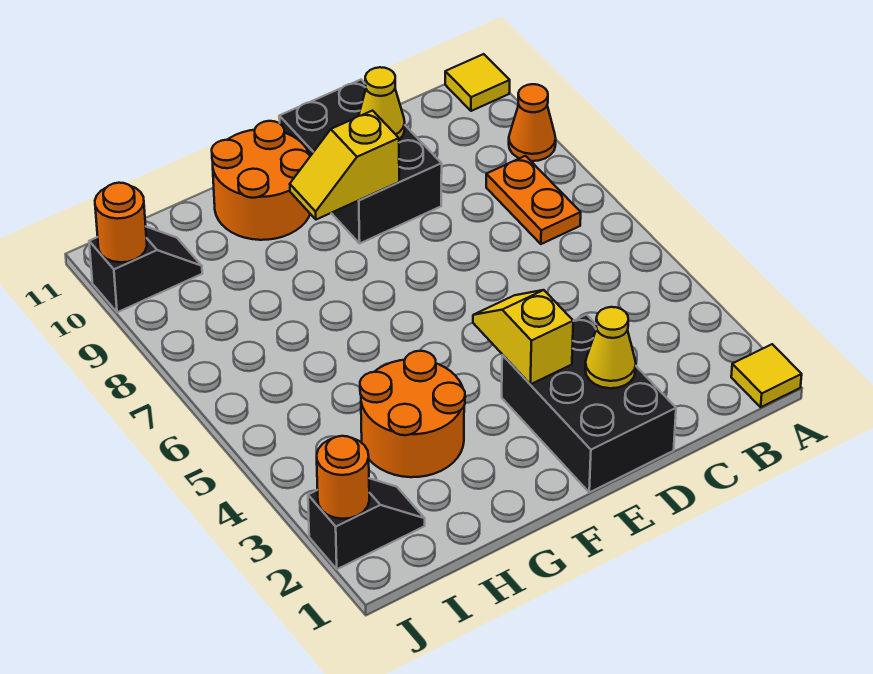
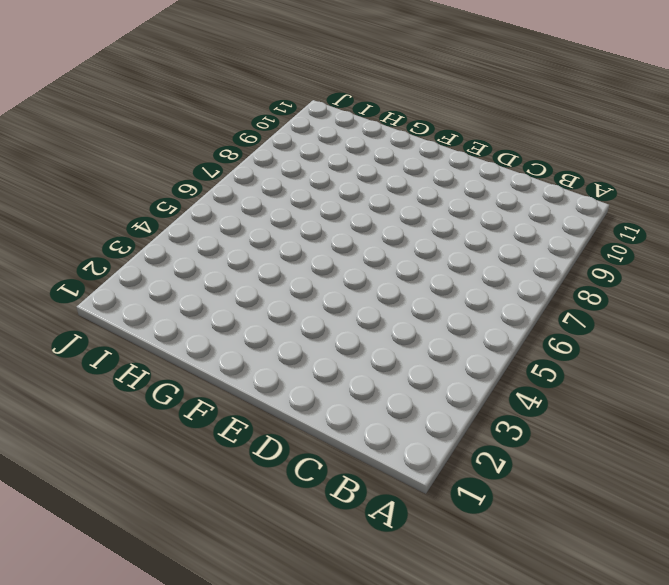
none -> yellow tile A1 level 1
none -> orange cone A9 level 1
none -> yellow tile A11 level 1

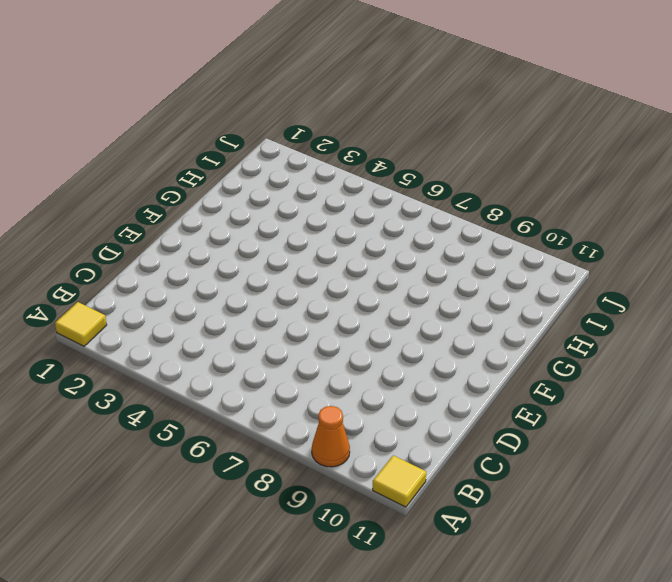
none -> orange plate B7:B8 level 1
none -> black brick D1:E3 level 1
none -> black brick D9:E11 level 1

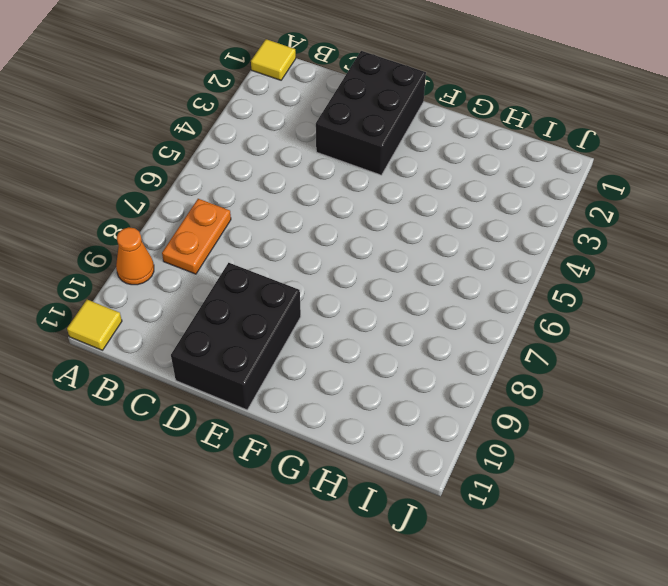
none -> orange round brick F10:G11 level 1
none -> orange round brick G3:H4 level 1
none -> black slope I2:J2 level 1 top J

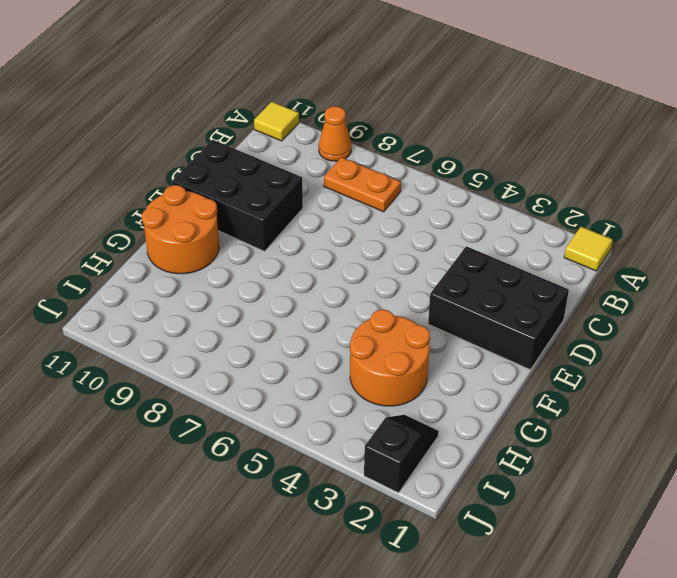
none -> black slope I10:J10 level 1 top J
none -> yellow cone D2 level 2
none -> yellow cone D10 level 2

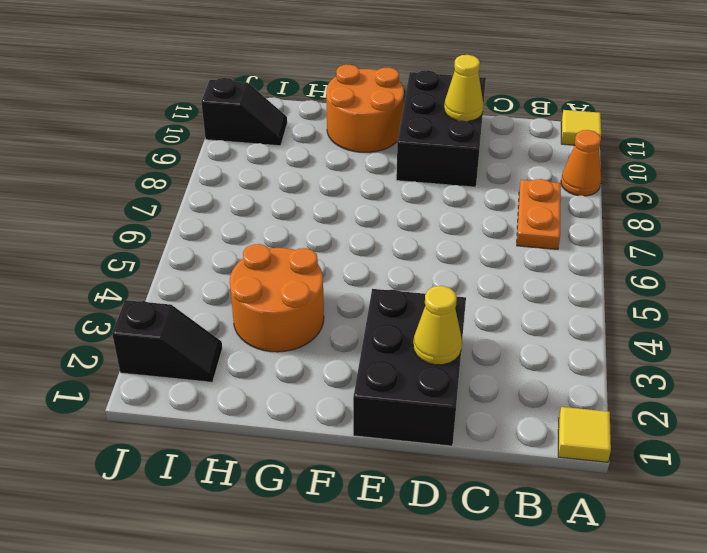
none -> yellow slope E3:E4 level 2 top 3
none -> yellow slope E9:F9 level 2 top E
none -> orange round brick J2 level 2

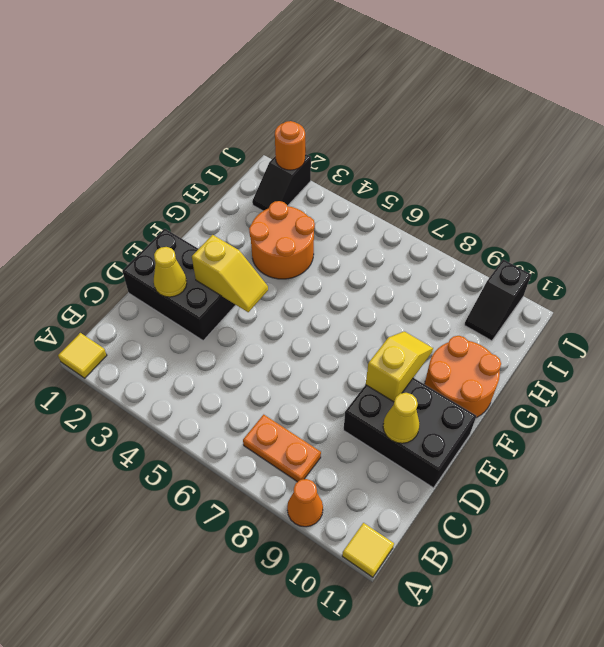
none -> orange round brick J10 level 2

